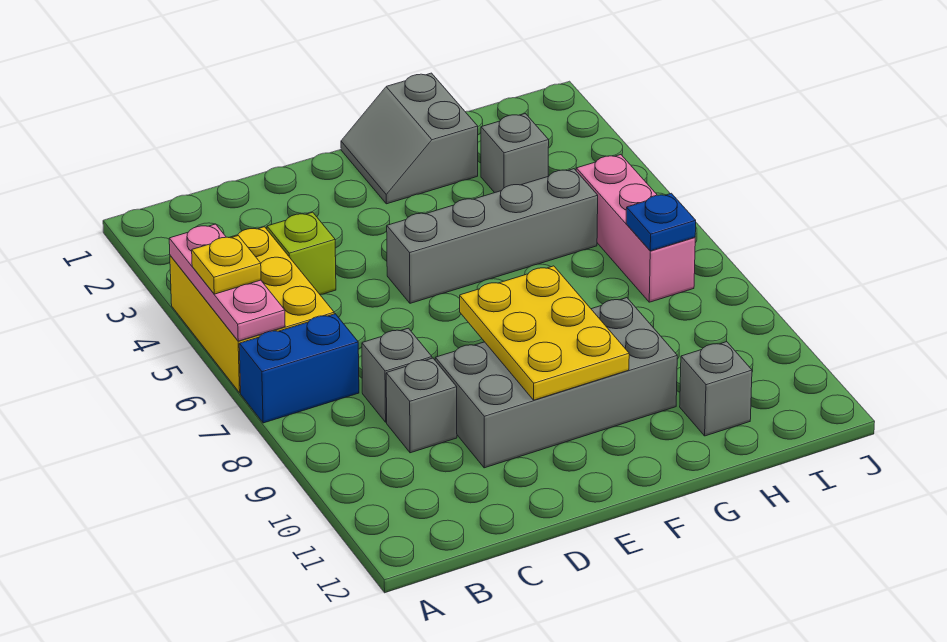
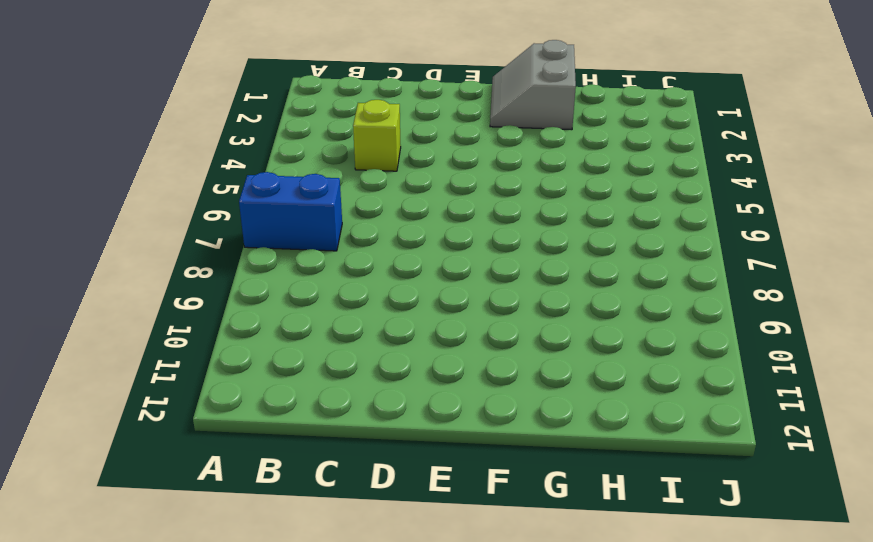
none -> yellow brick A4:B6 level 1
none -> grey brick C8 level 1
none -> grey brick C9 level 1

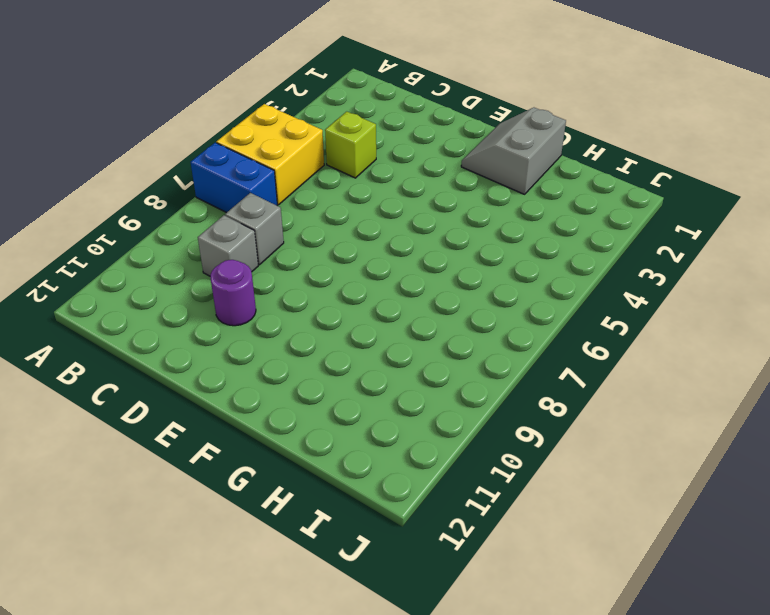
yellow brick A5:B6 level 1 -> yellow brick A4:B6 level 1
purple round brick D10 level 1 -> grey brick D9:G10 level 1
none -> grey brick E5:H5 level 1
none -> grey brick H3 level 1
none -> grey brick H11 level 1

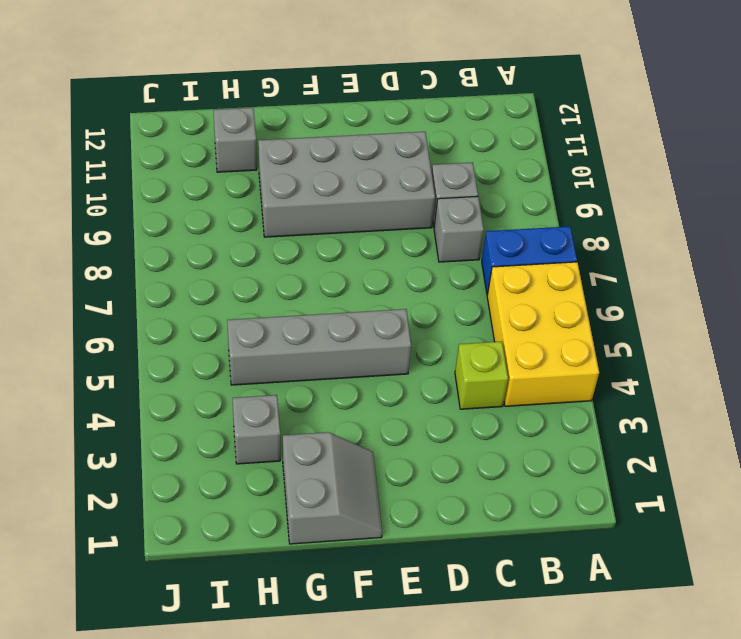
none -> pink brick I5:I7 level 1
none -> pink plate A4:A6 level 2
none -> yellow plate E8:F10 level 2

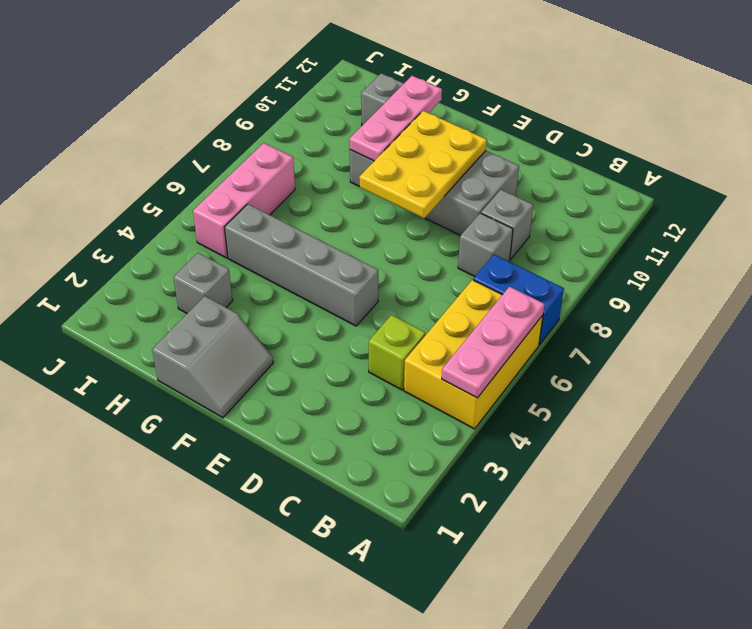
pink plate G9:G11 level 2 -> none
none -> blue plate I7 level 2
none -> yellow plate A5 level 3

